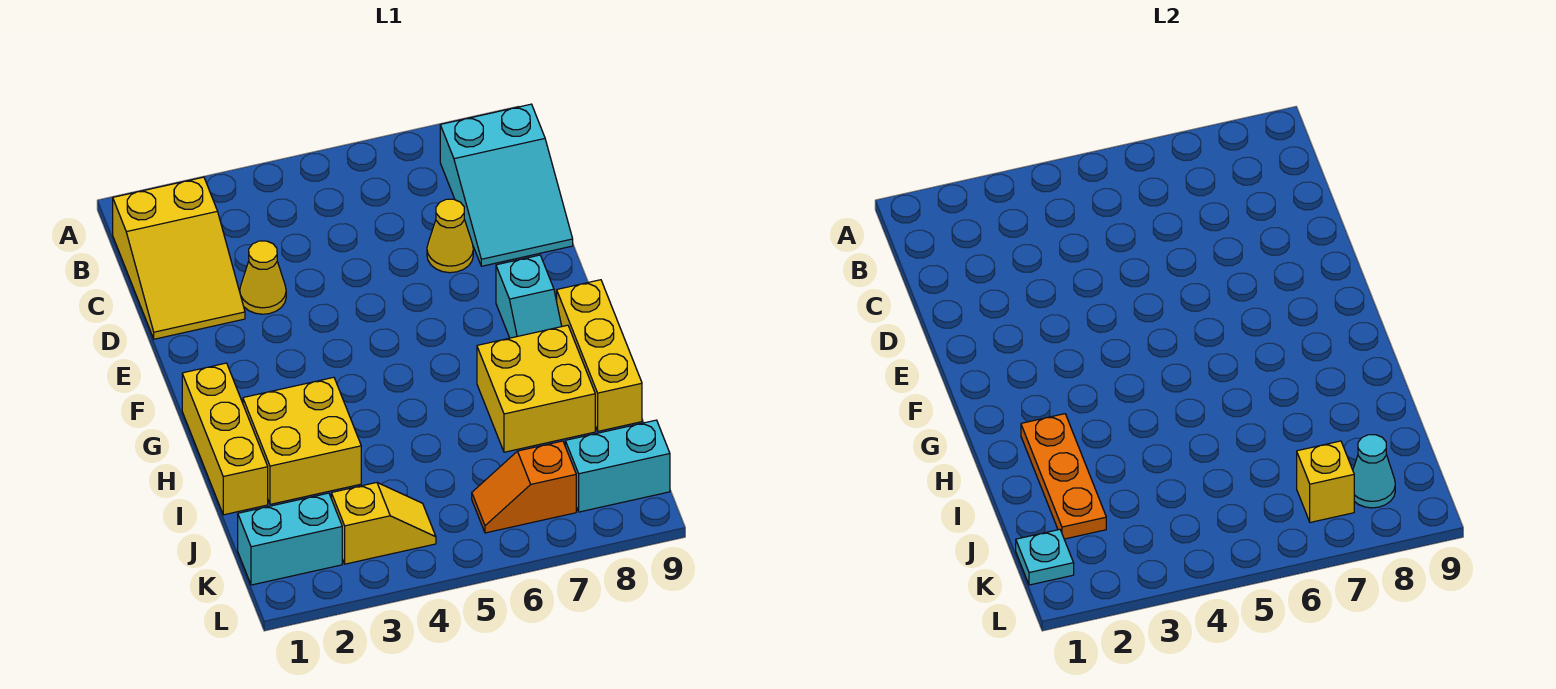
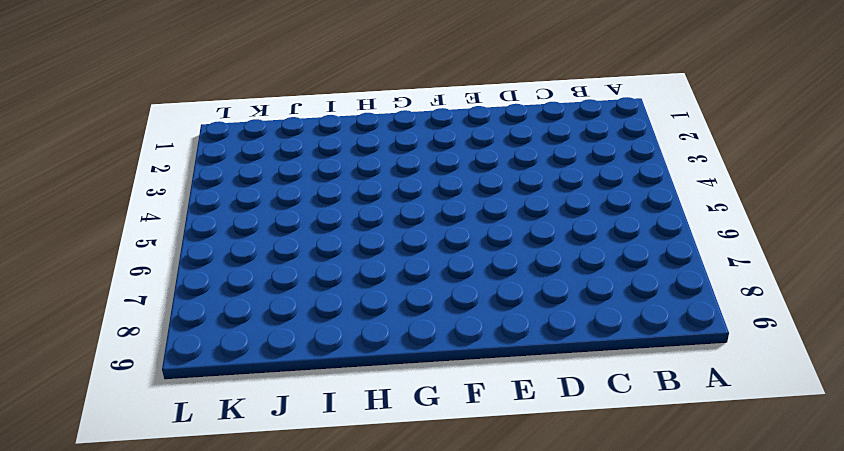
none -> yellow slope B1:D2 level 1 top B
none -> cyan slope B8:D9 level 1 top B
none -> yellow cone D3 level 1

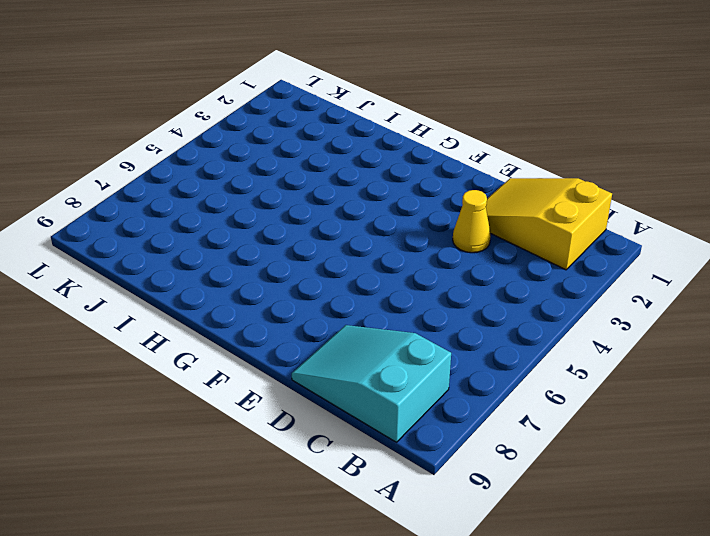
none -> yellow cone D7 level 1
none -> cyan slope F8:G8 level 1 top F
none -> yellow brick G1:I1 level 1

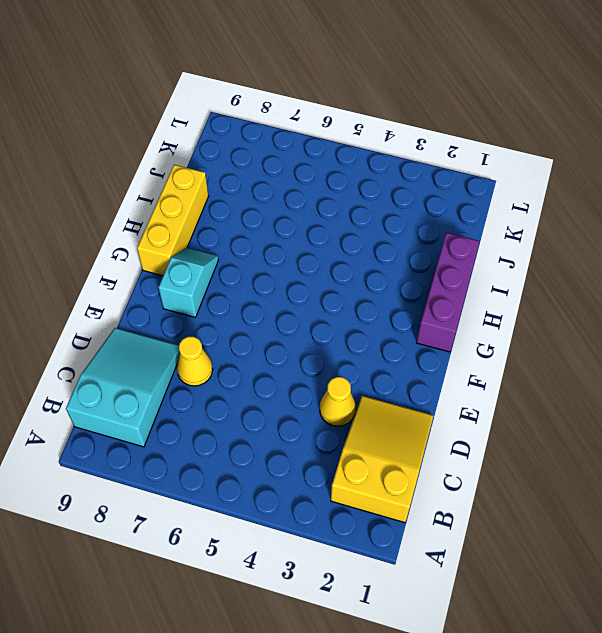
purple brick G1:I1 level 1 -> yellow brick G1:I1 level 1
none -> yellow brick H2:I3 level 1
none -> yellow brick H7:I8 level 1
none -> cyan brick K1:K2 level 1

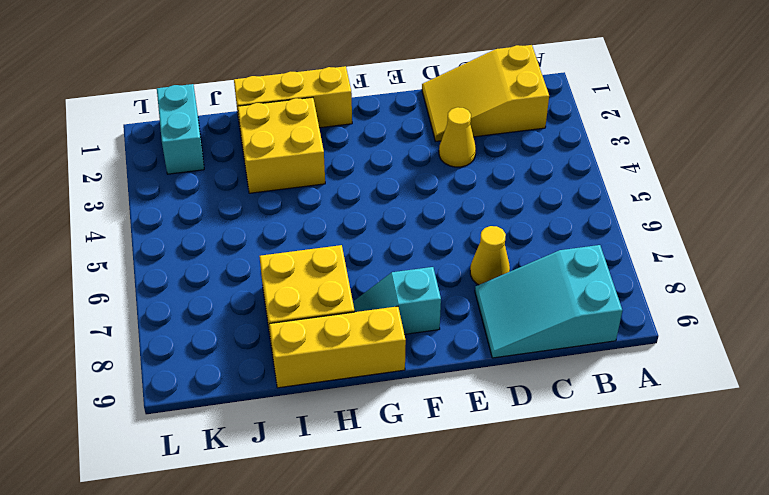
none -> yellow slope K3:K4 level 1 top 3
none -> orange slope K6:K7 level 1 top 7
none -> cyan brick K8:K9 level 1

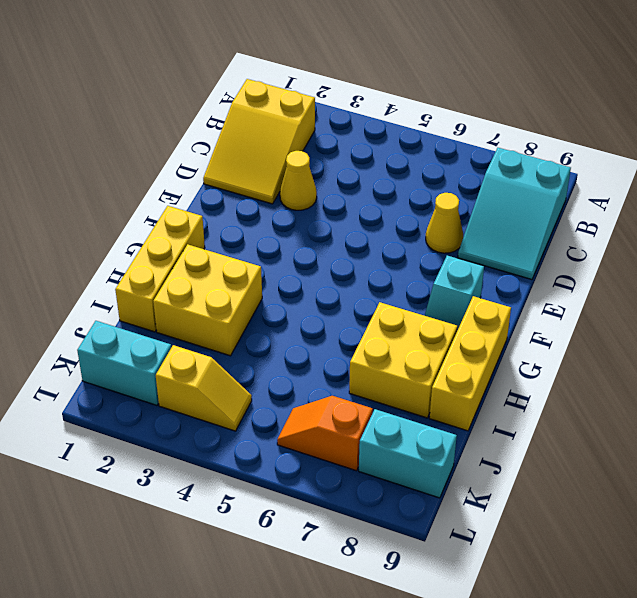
none -> orange plate H2:J2 level 2
none -> cyan plate K1 level 2
none -> yellow brick K7 level 2

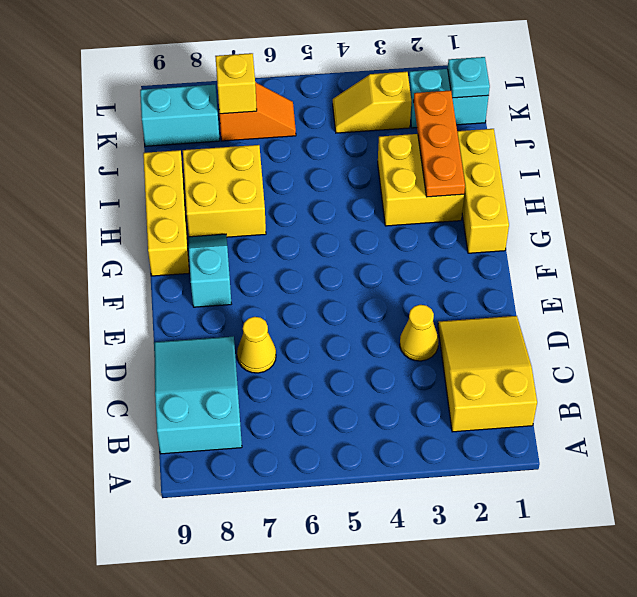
none -> cyan cone K8 level 2

